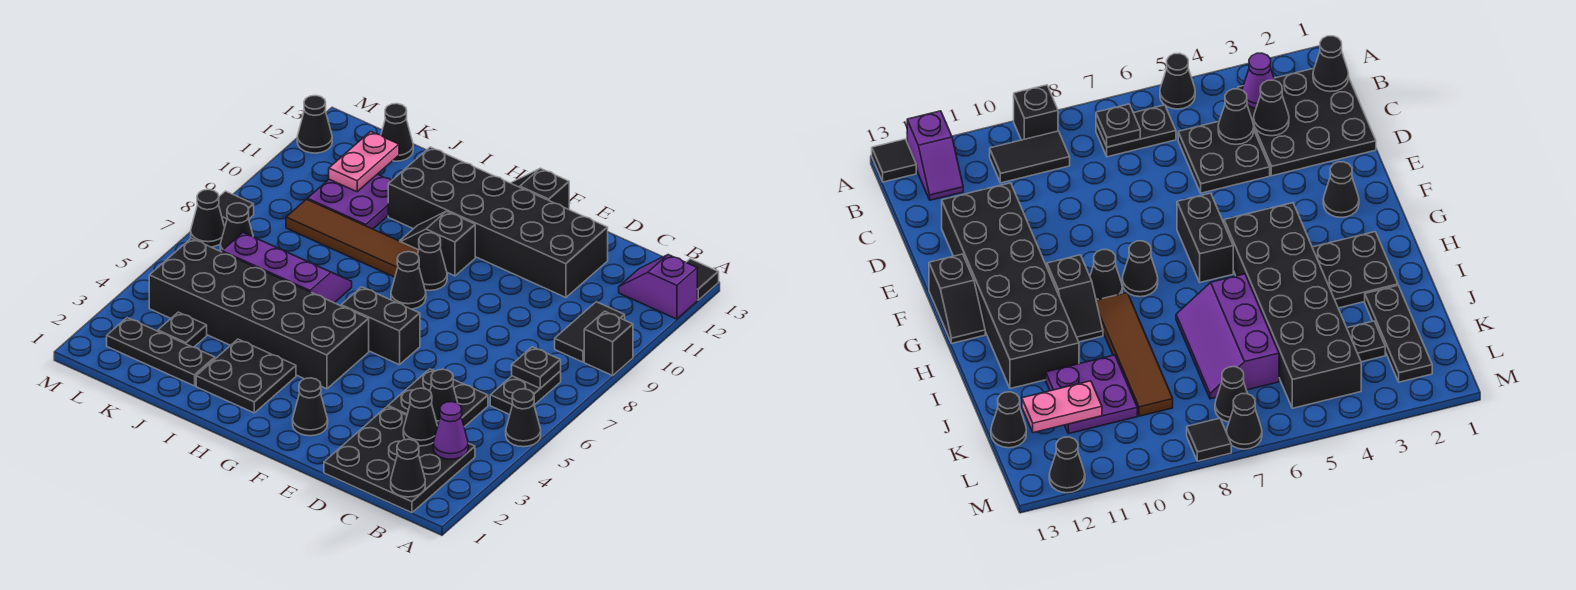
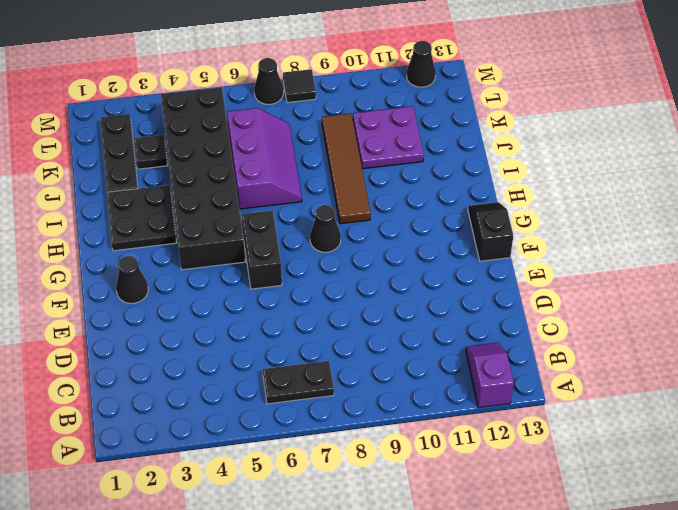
none -> black cone A5 level 1
none -> black brick A9 level 1
none -> black tile A13 level 1
none -> black plate B1:D3 level 1

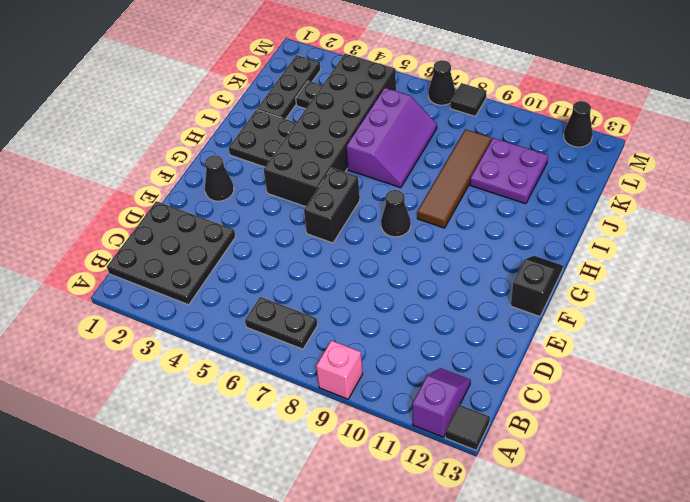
pink brick A9 level 1 -> black brick A9 level 1
none -> black cone A5 level 1
none -> black tile B9:B10 level 1
none -> black plate C4:D5 level 1
none -> black brick D11:I12 level 1

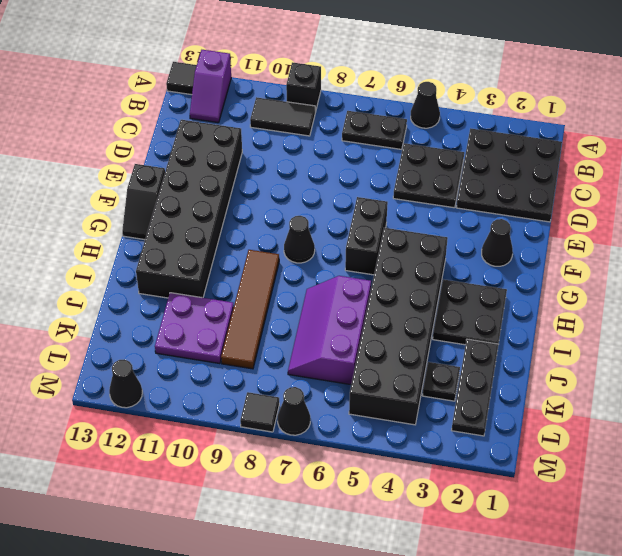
none -> black cone G9 level 1
none -> black slope G10:H10 level 1 top G
none -> black cone K13 level 1
none -> black cone L7 level 1

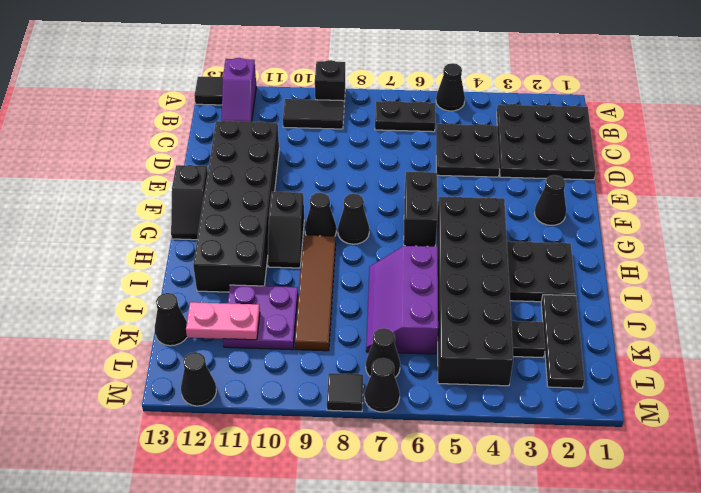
none -> black cone B1 level 2
none -> purple cone B3 level 2
none -> black plate B7 level 2
none -> black cone C3 level 2

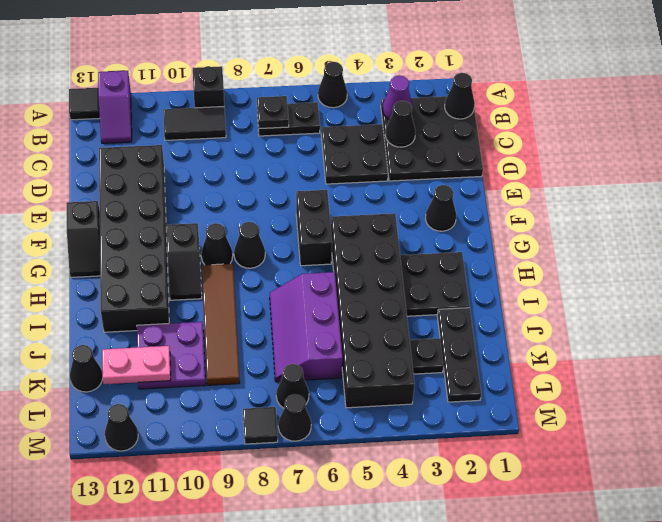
none -> black cone C4 level 2

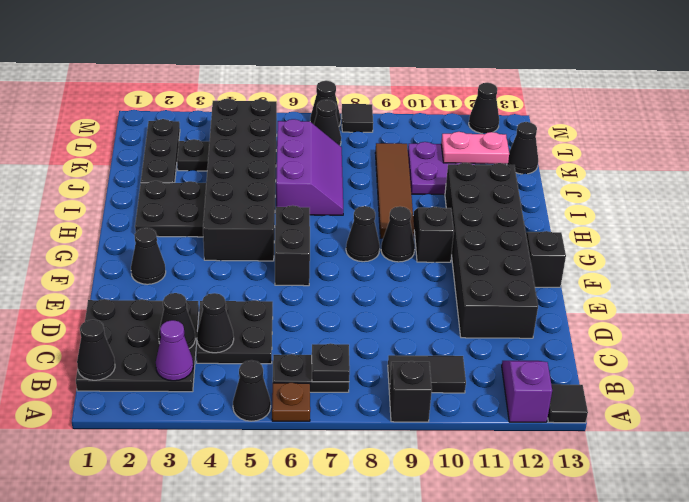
brown plate A6 level 1 -> none

